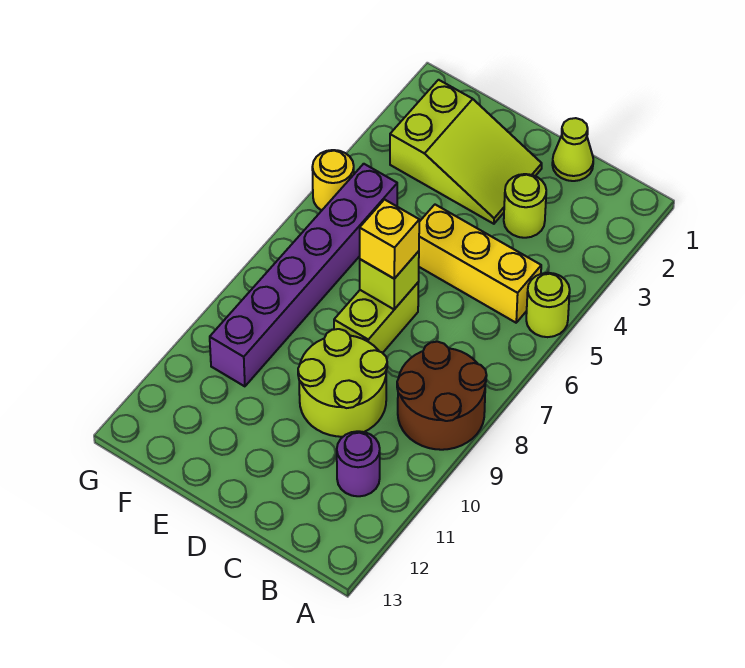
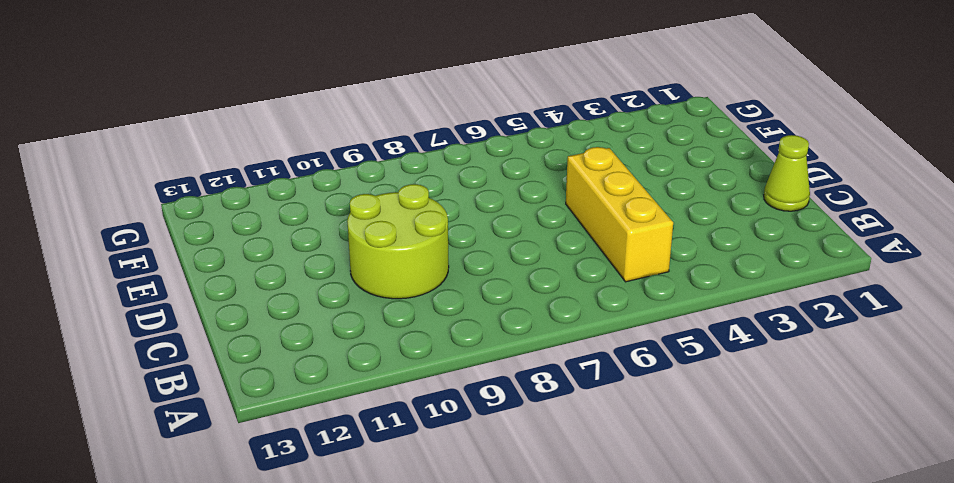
none -> lime round brick A5 level 1
none -> brown round brick A8:B9 level 1
none -> purple round brick B11 level 1

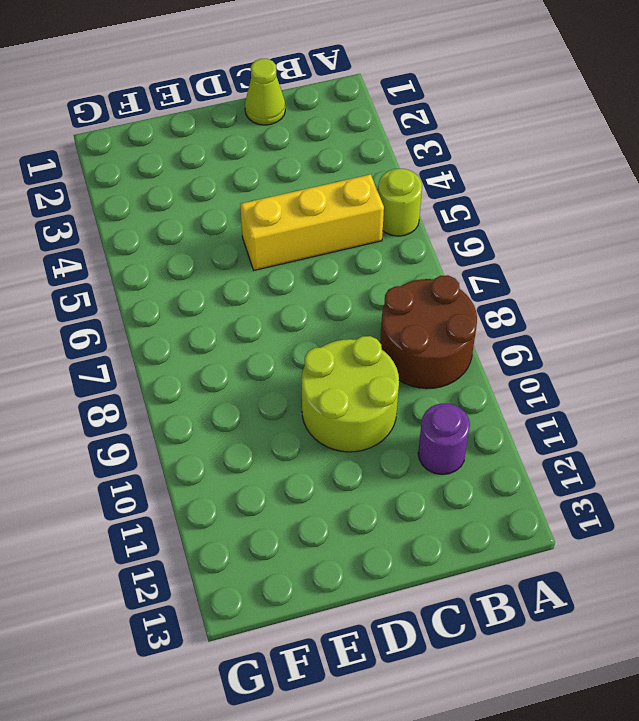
none -> lime round brick C3 level 1
none -> lime slope D2:F3 level 1 top F
none -> lime brick D7:D8 level 1

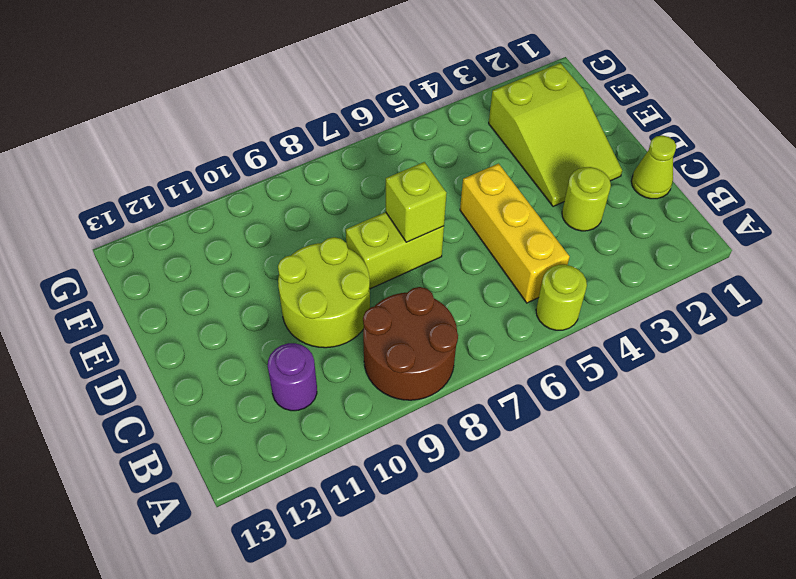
none -> purple brick F5:F10 level 1
none -> yellow round brick G5 level 1
none -> yellow brick D7 level 3

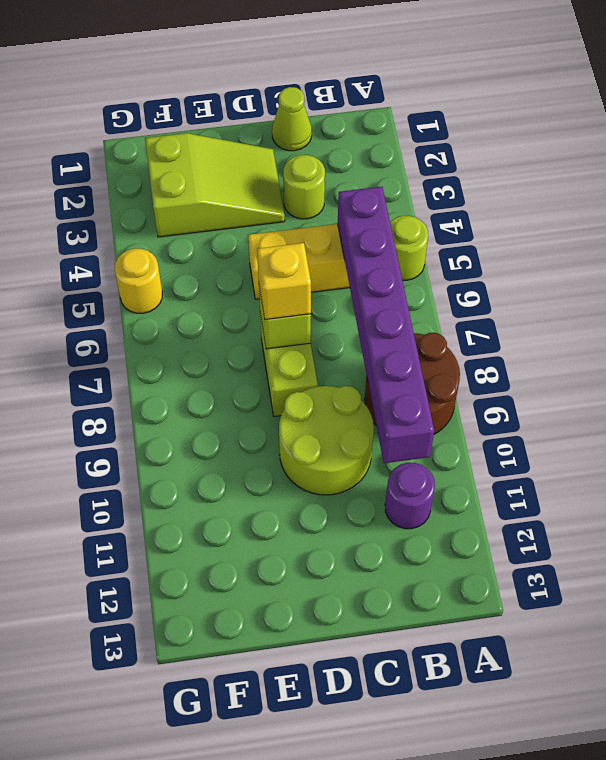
purple brick B5:B10 level 2 -> purple brick F5:F10 level 1

